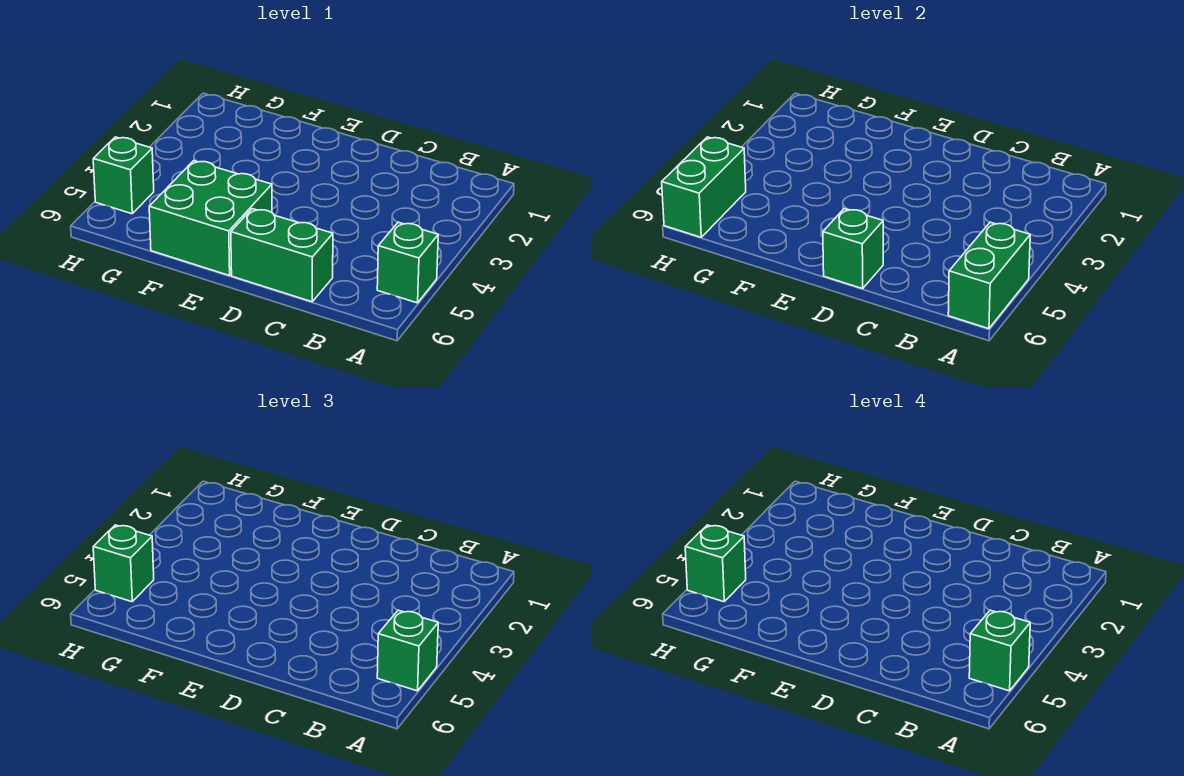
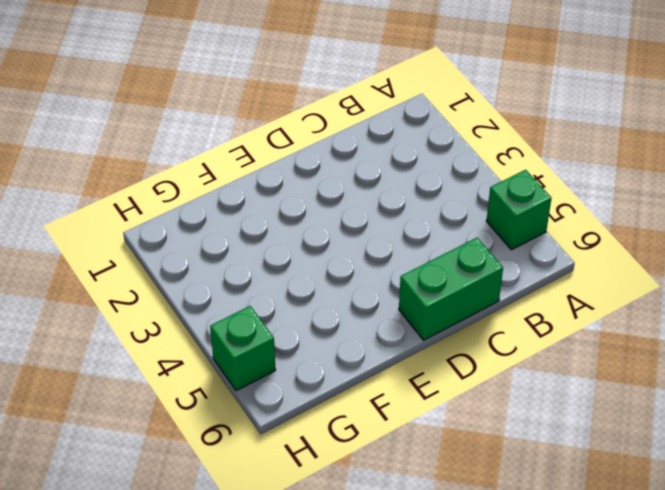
none -> green brick E5:F6 level 1
none -> green brick A5:A6 level 2

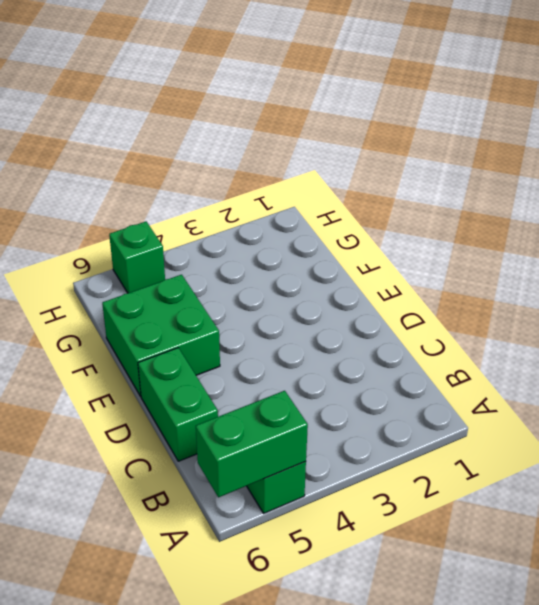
none -> green brick D6 level 2
none -> green brick H5:H6 level 2

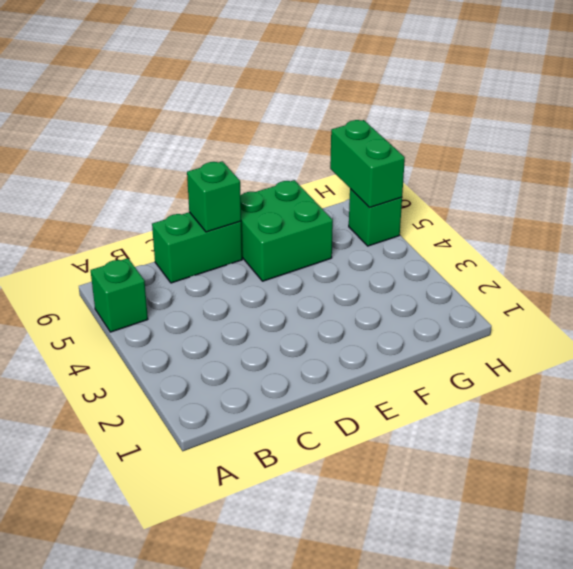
none -> green brick A5:A6 level 2
none -> green brick A5 level 3

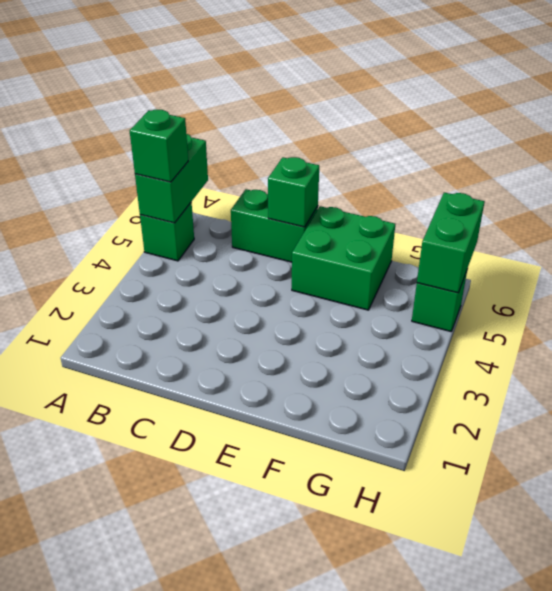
none -> green brick H5 level 3
none -> green brick A5 level 4

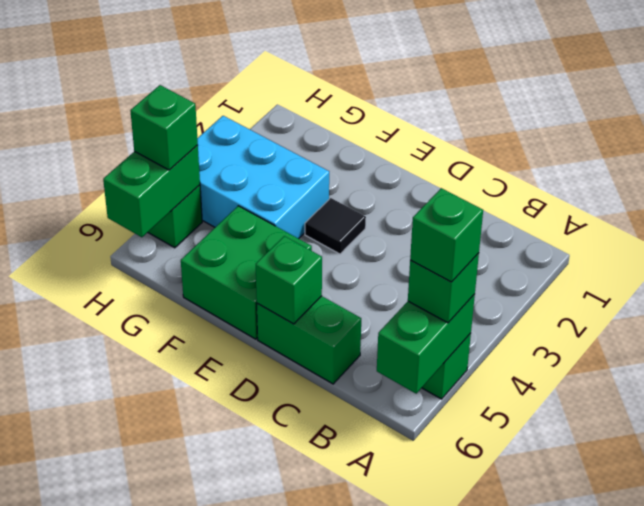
black tile E3 level 1 -> none
cyan brick F3:H4 level 1 -> none
none -> green brick H5 level 4

